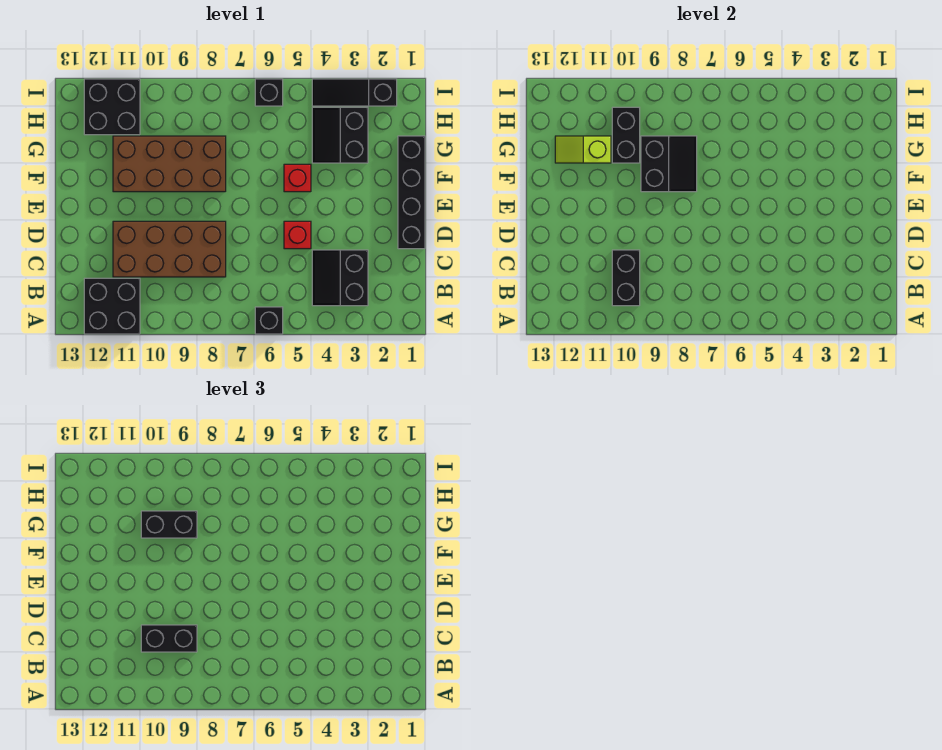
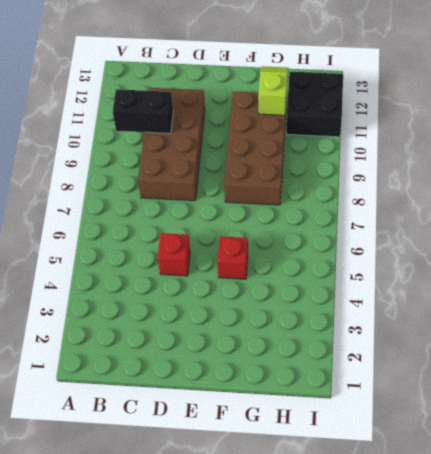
none -> black brick A6 level 1
none -> black brick A11:B12 level 1
none -> black slope B3:C4 level 1 top 3

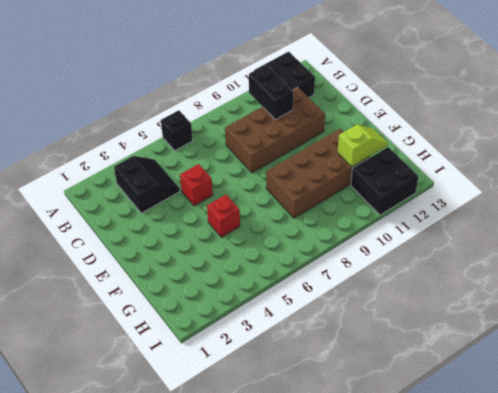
none -> black brick D1:G1 level 1
none -> black slope G3:H4 level 1 top 3
none -> black slope I2:I4 level 1 top 2

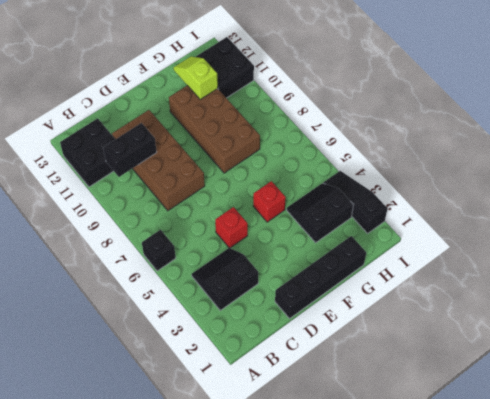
none -> black brick I6 level 1
none -> black slope F8:G9 level 2 top 9
none -> black brick G10:H10 level 2

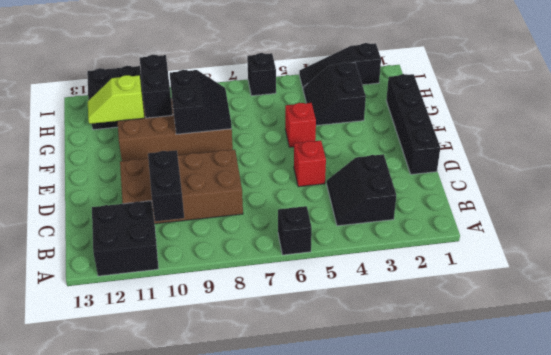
none -> black brick C9:C10 level 3
none -> black brick G9:G10 level 3

